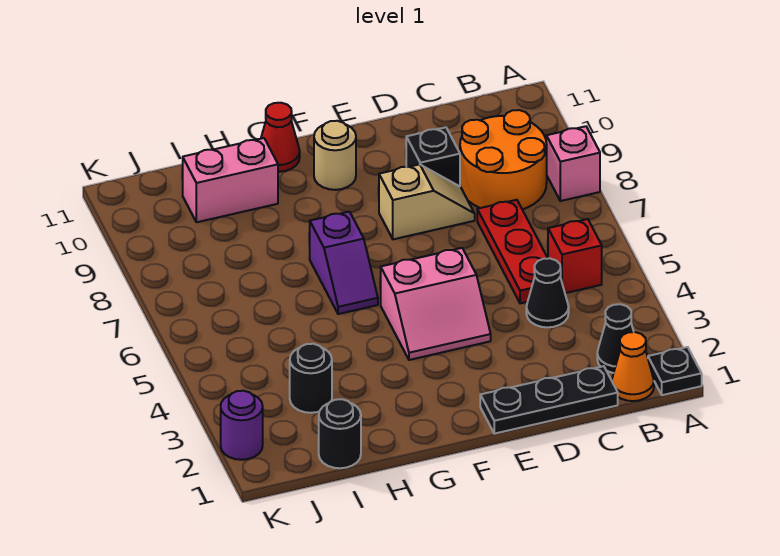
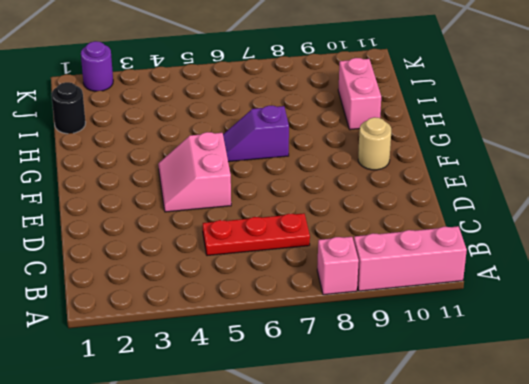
pink brick A9:A11 level 1 -> none
none -> black plate A1 level 1
none -> orange cone B1 level 1
none -> black cone B2 level 1

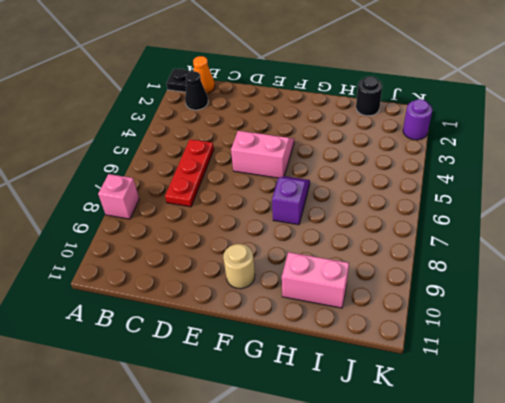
none -> red brick B5 level 1
none -> orange round brick B8:C9 level 1
none -> black plate C1:E1 level 1

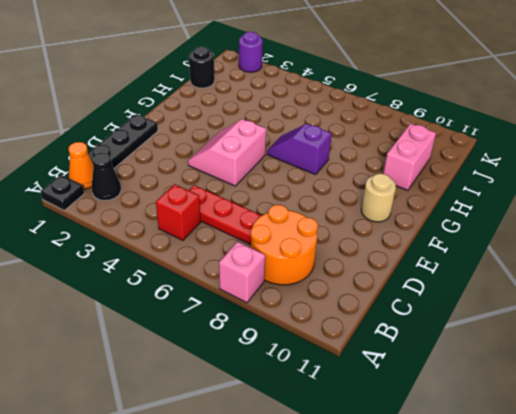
none -> black cone C4 level 1
none -> tan slope D8:E8 level 1 top E
none -> black brick D9 level 1

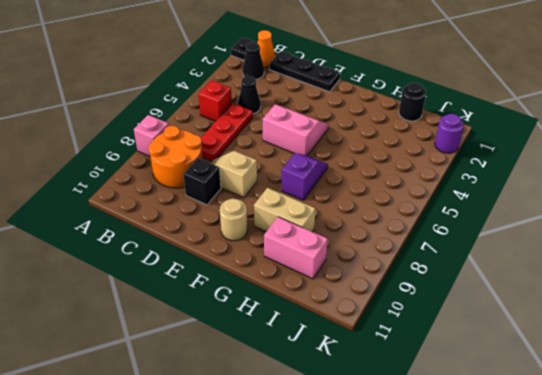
tan brick G9:H9 level 1 -> none
none -> red cone G11 level 1
none -> black round brick I3 level 1

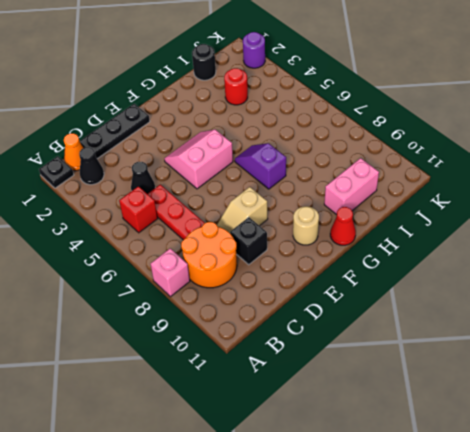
red round brick I3 level 1 -> black round brick I3 level 1

